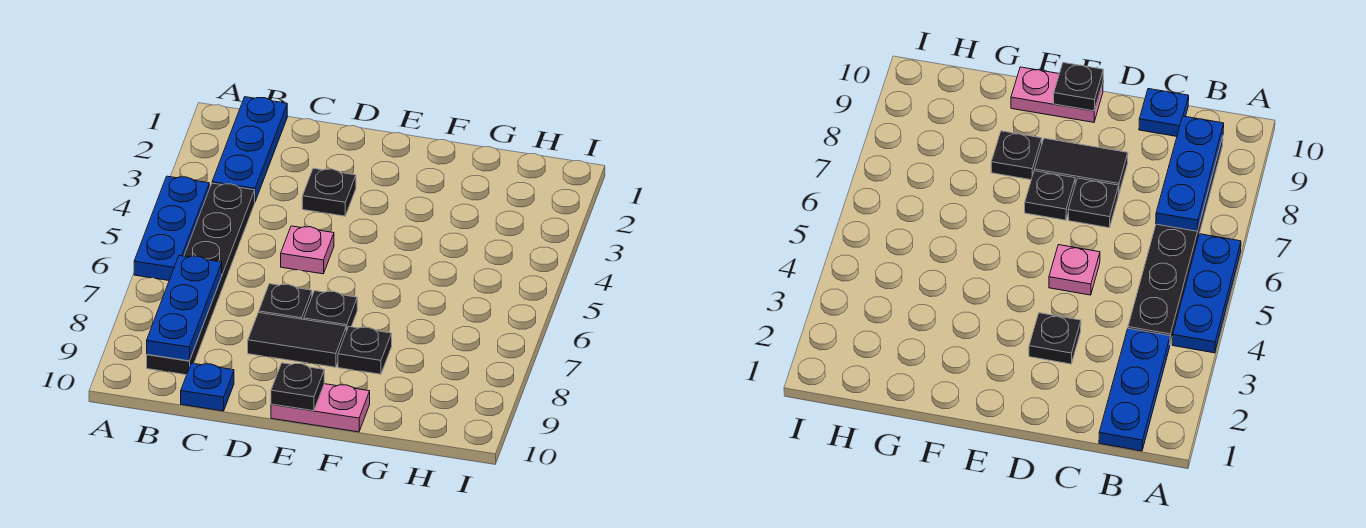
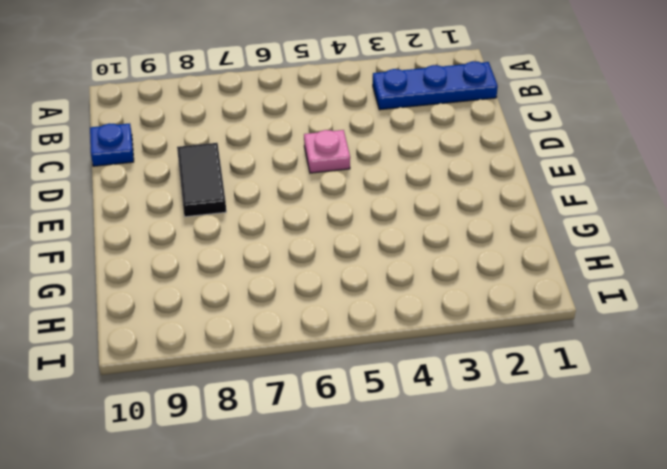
none -> blue plate A4:A6 level 1
none -> black plate B4:B9 level 1
none -> black plate D3 level 1

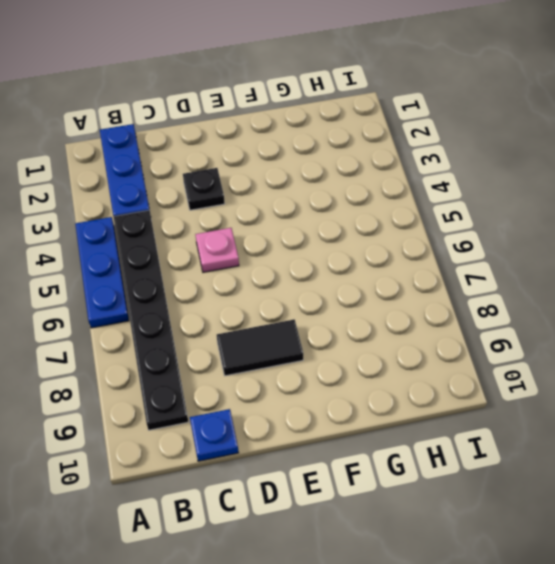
none -> black plate D7 level 1
none -> black plate E7 level 1
none -> pink plate E10:F10 level 1

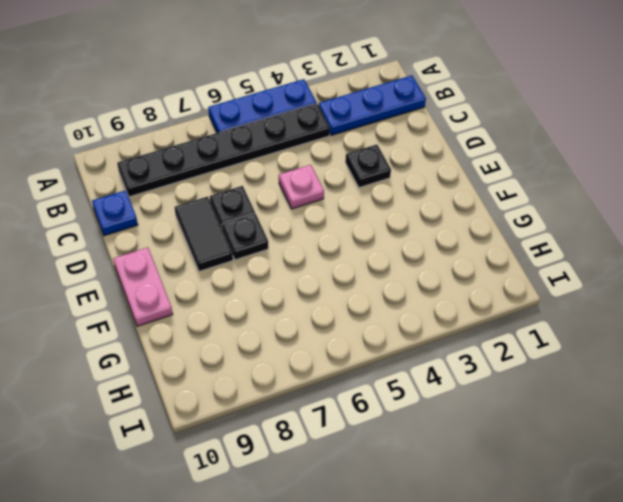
none -> black plate F8 level 1
none -> blue plate B7:B9 level 2
none -> black plate E10 level 2

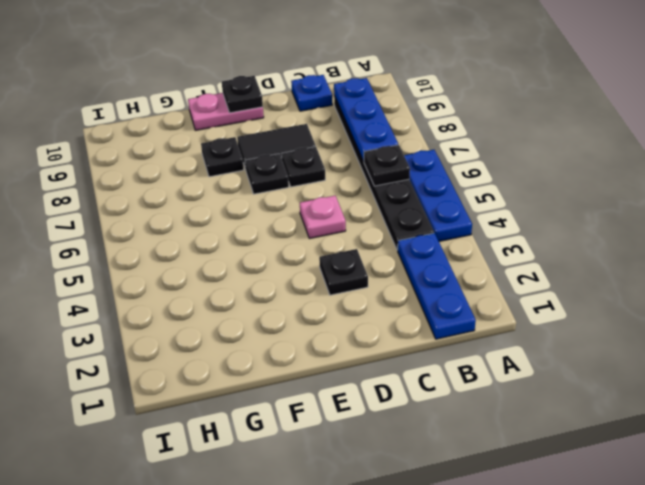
black plate B6 level 2 -> none

